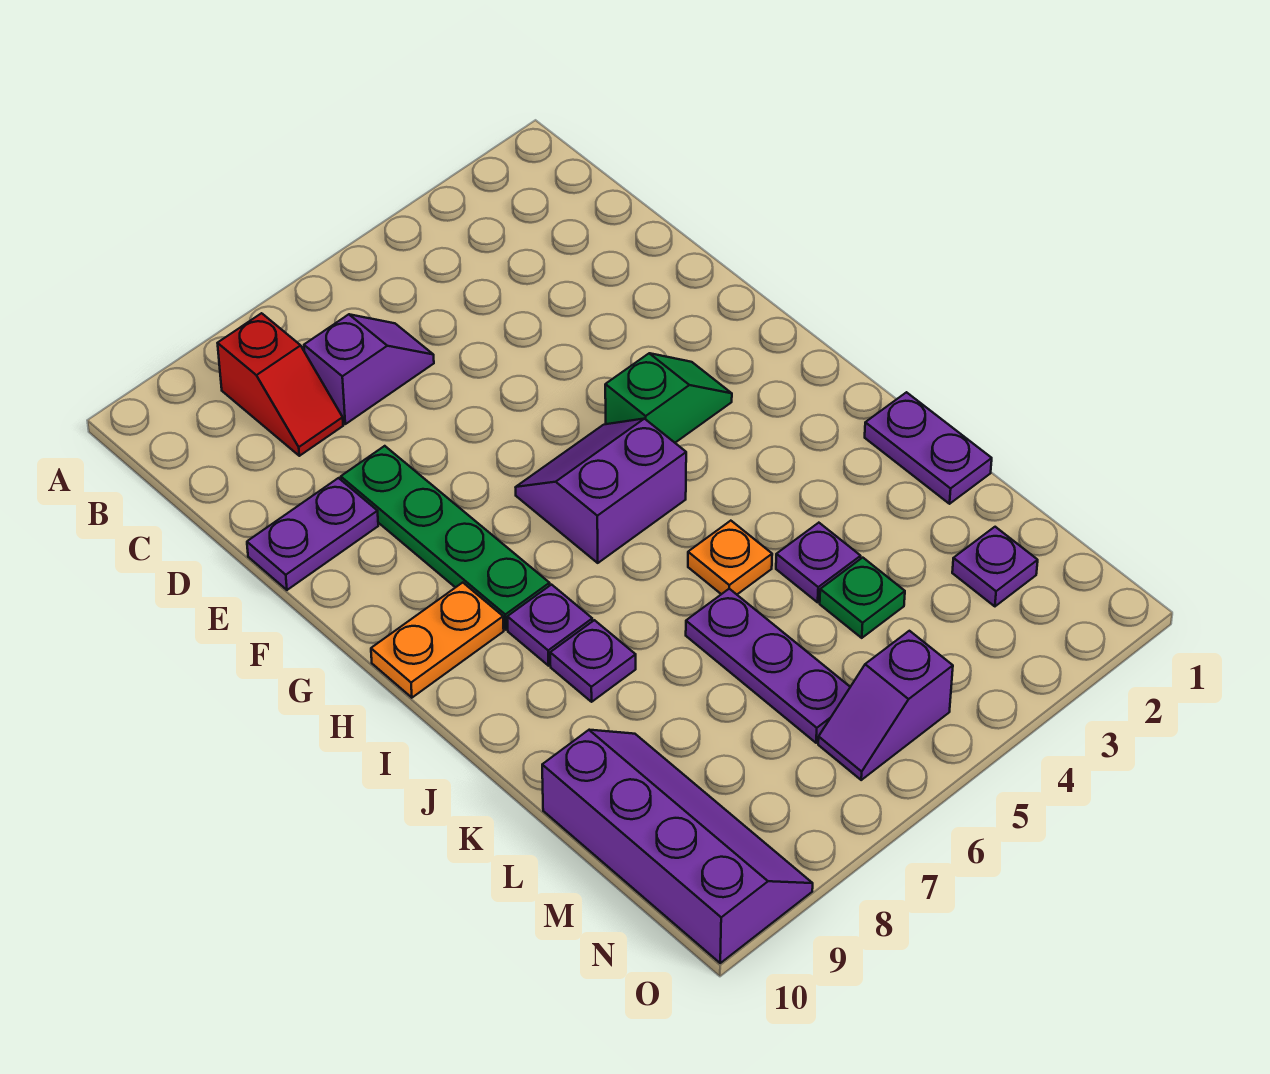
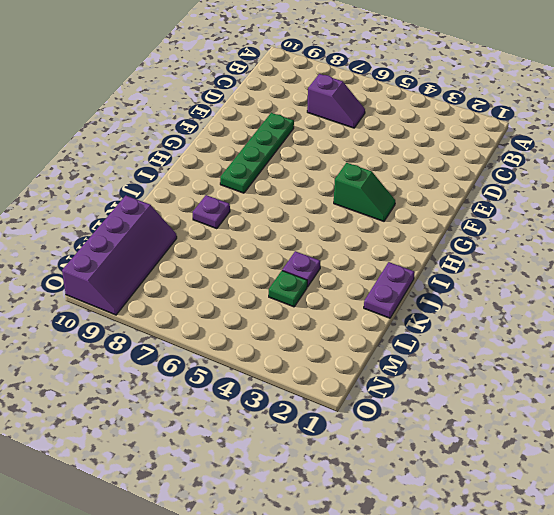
none -> red slope B8:C8 level 1 top B
none -> purple plate E9:E10 level 1
none -> purple slope G5:H6 level 1 top H

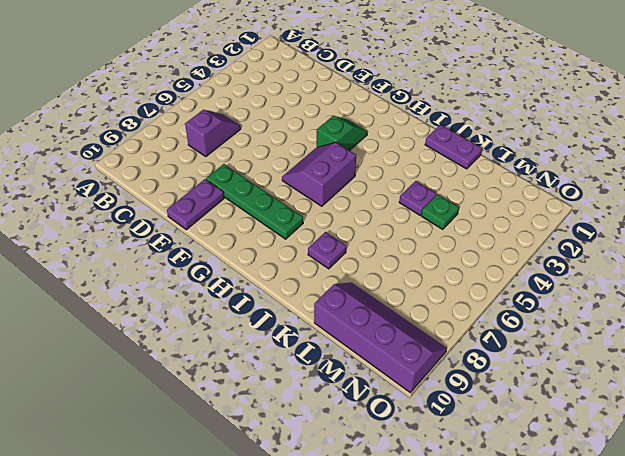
none -> red slope B8:C8 level 1 top B
none -> orange plate H9:H10 level 1
none -> purple plate I8 level 1

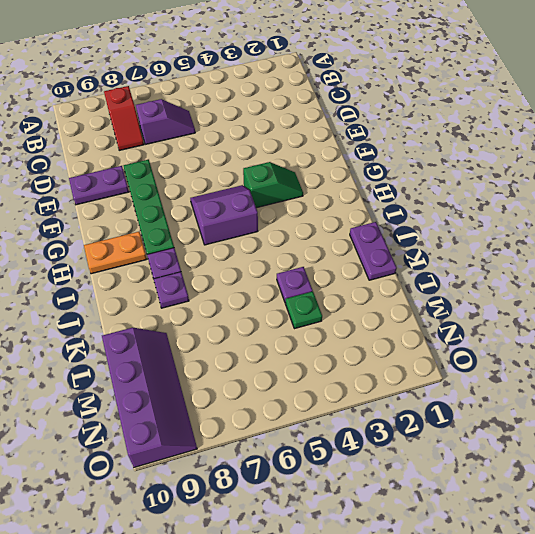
none -> orange plate J5 level 1
none -> purple plate K6:M6 level 1
none -> purple plate M2 level 1

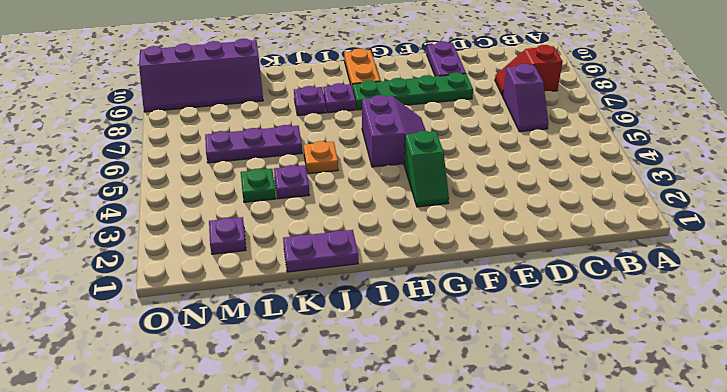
none -> purple slope N5:N6 level 1 top 5

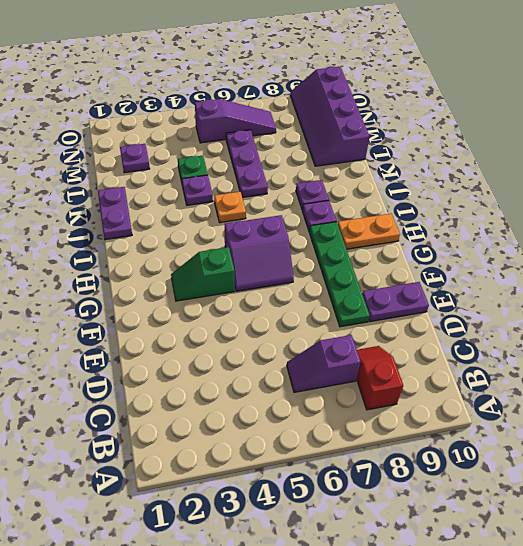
purple slope N5:N7 level 1 top 5 -> purple slope N5:N6 level 1 top 5

